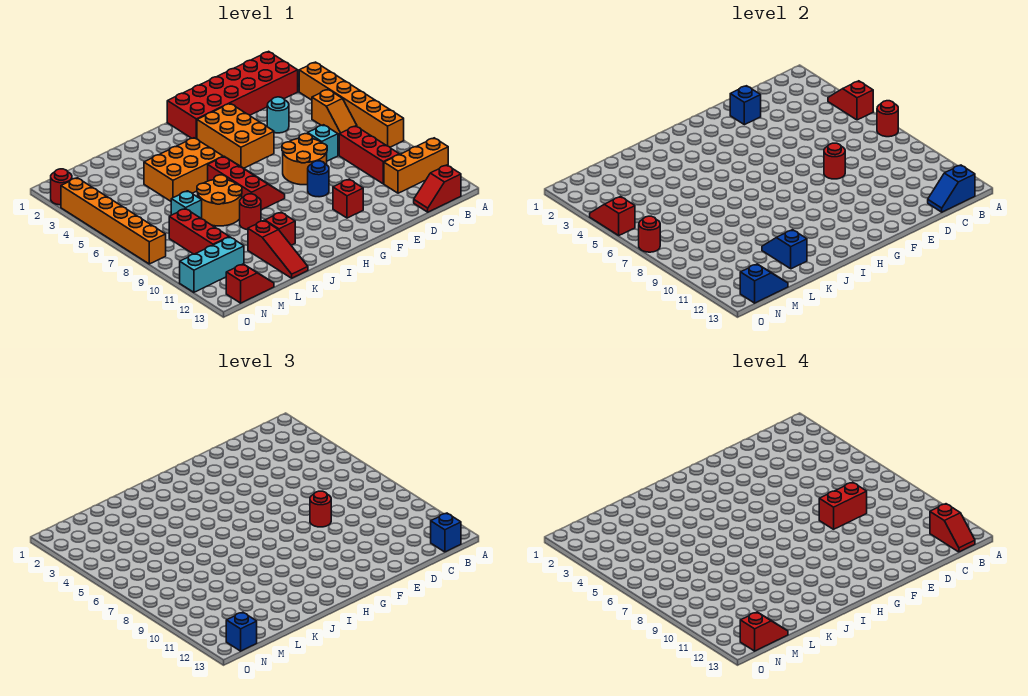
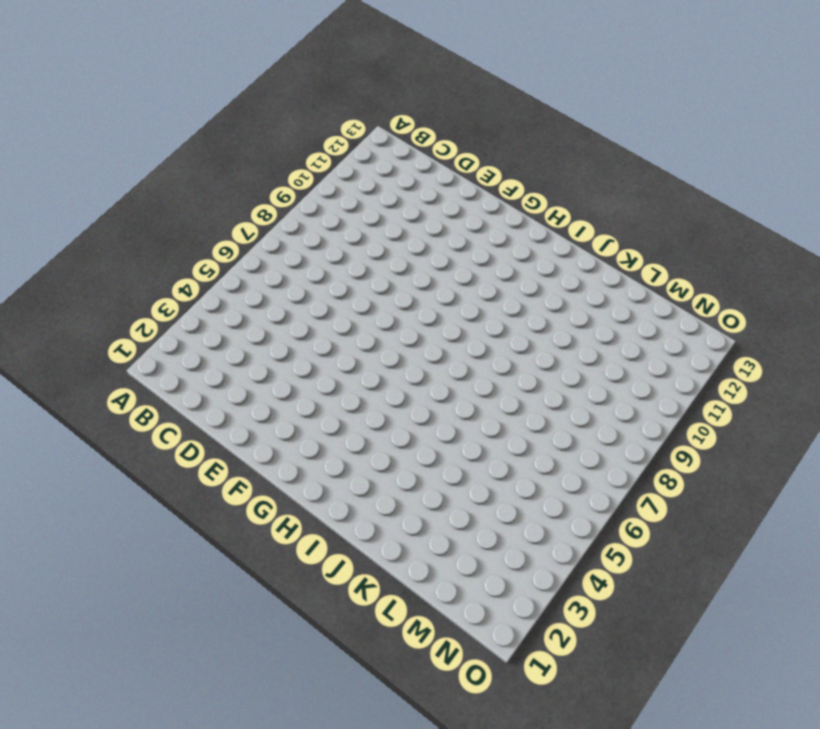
none -> orange brick A3:A8 level 1
none -> orange brick A11:C11 level 1
none -> red brick B1:G2 level 1
none -> orange slope B5:B6 level 1 top 5

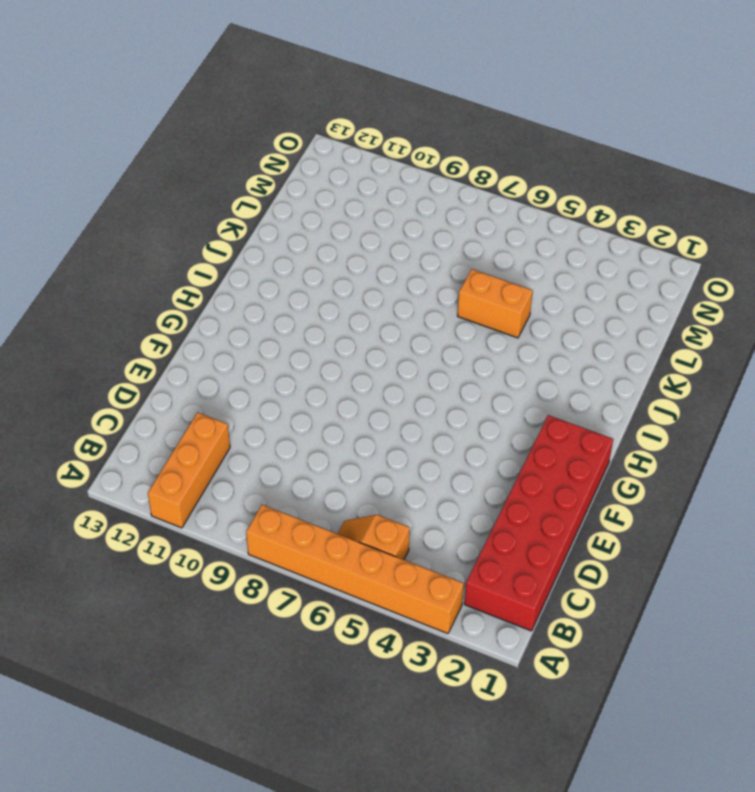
orange brick K5:K6 level 1 -> orange brick I4:K5 level 1
none -> red slope B13:C13 level 1 top B
none -> red brick C8:C10 level 1
none -> cyan round brick D4 level 1
none -> cyan brick D7 level 1

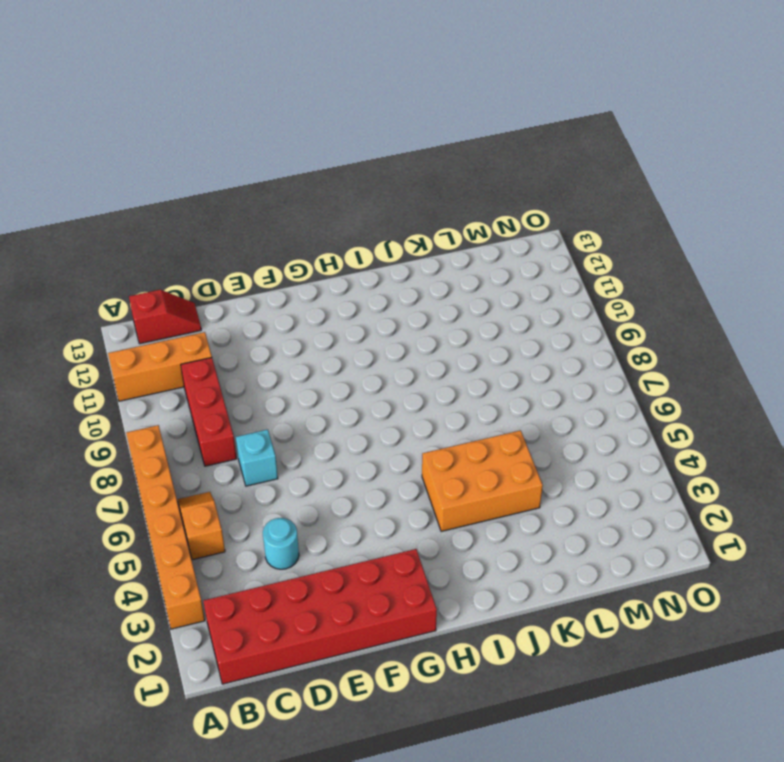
none -> orange round brick E7:F8 level 1
none -> orange brick F3:G5 level 1
none -> blue round brick F9 level 1
none -> red brick F11 level 1

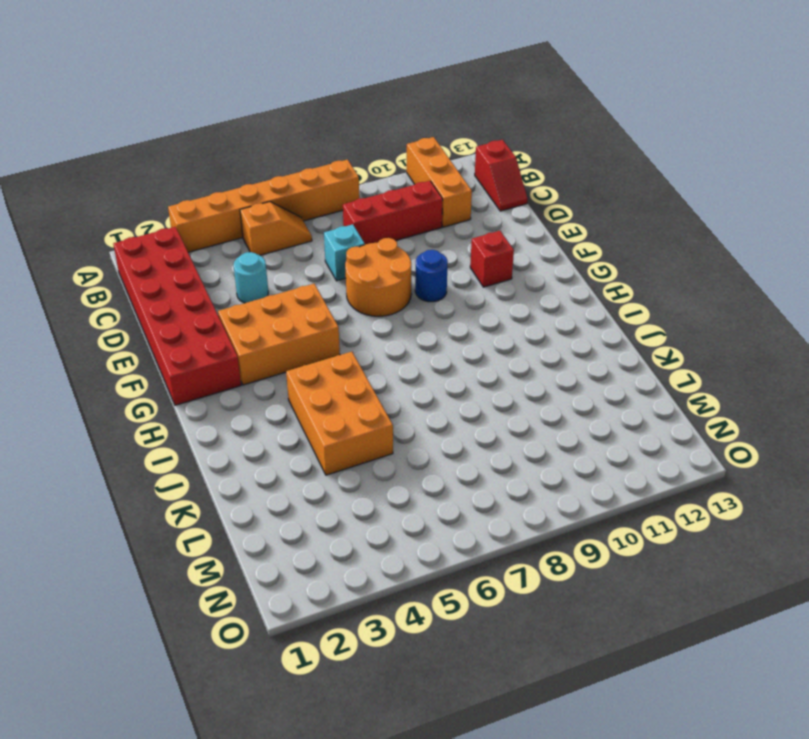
none -> red slope H6:I8 level 1 top I
none -> orange round brick J7:K8 level 1
none -> red round brick J9 level 1
none -> red brick J11 level 1

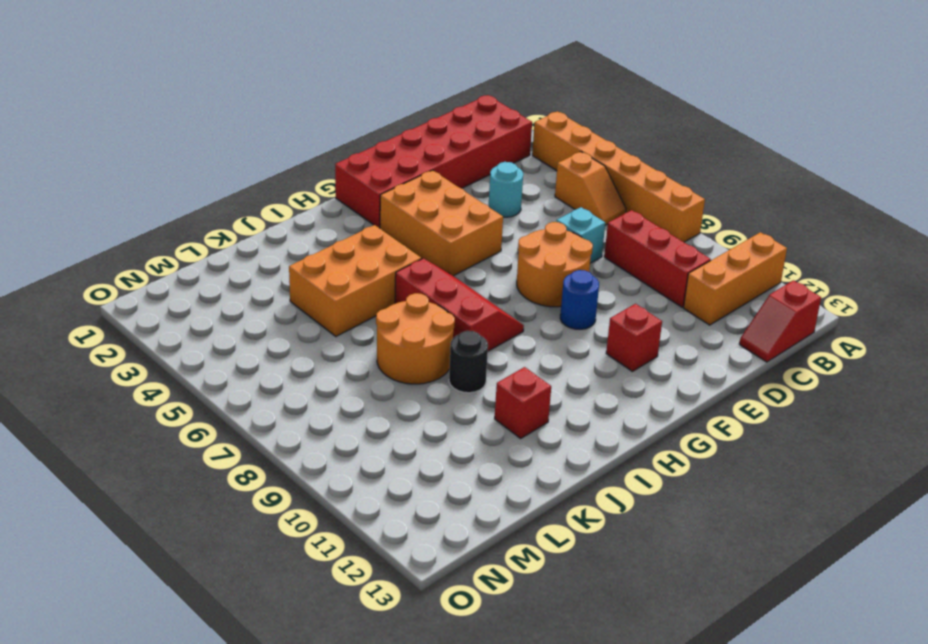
black round brick J9 level 1 -> red round brick J9 level 1
none -> red slope K11:K13 level 1 top 11
none -> cyan brick L7 level 1
none -> red brick M8:M10 level 1
none -> cyan brick M11:O11 level 1

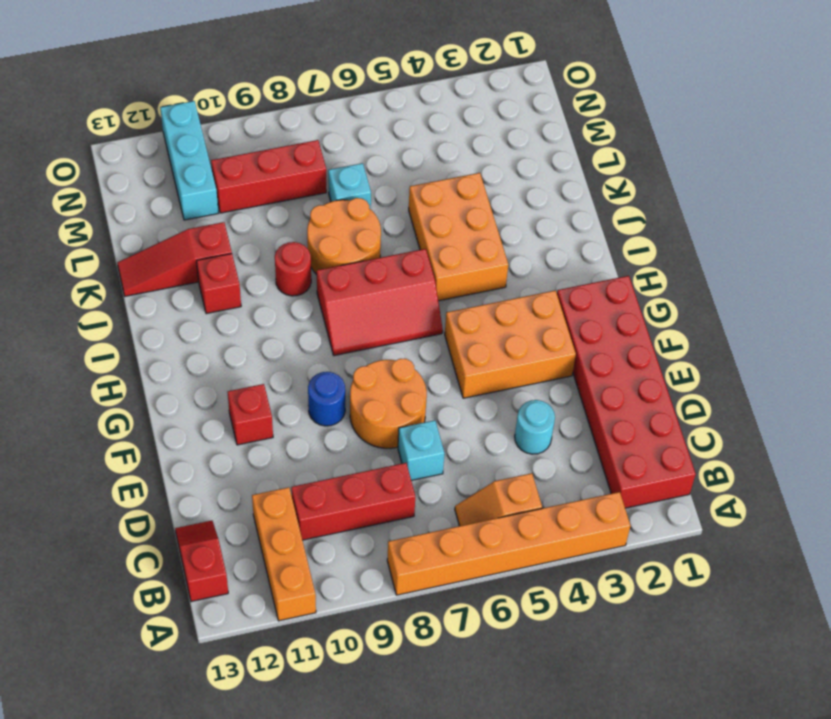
none -> red slope M13:N13 level 1 top N
none -> red round brick O2 level 1
none -> orange brick O3:O8 level 1
none -> red slope A4:A5 level 2 top 5

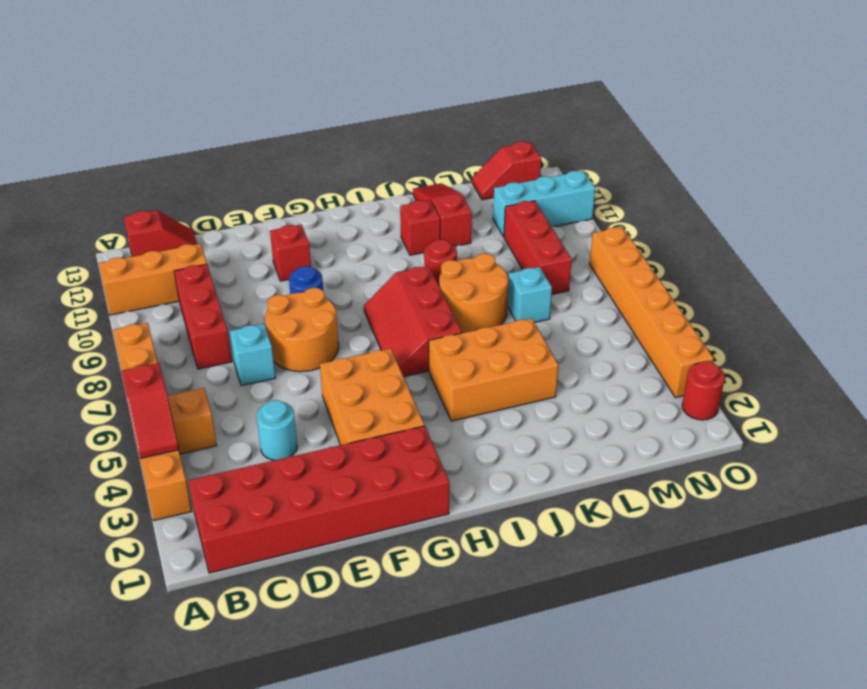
none -> red round brick A7 level 2
none -> blue slope B13:C13 level 2 top B
none -> blue brick E2 level 2
none -> red round brick E8 level 2

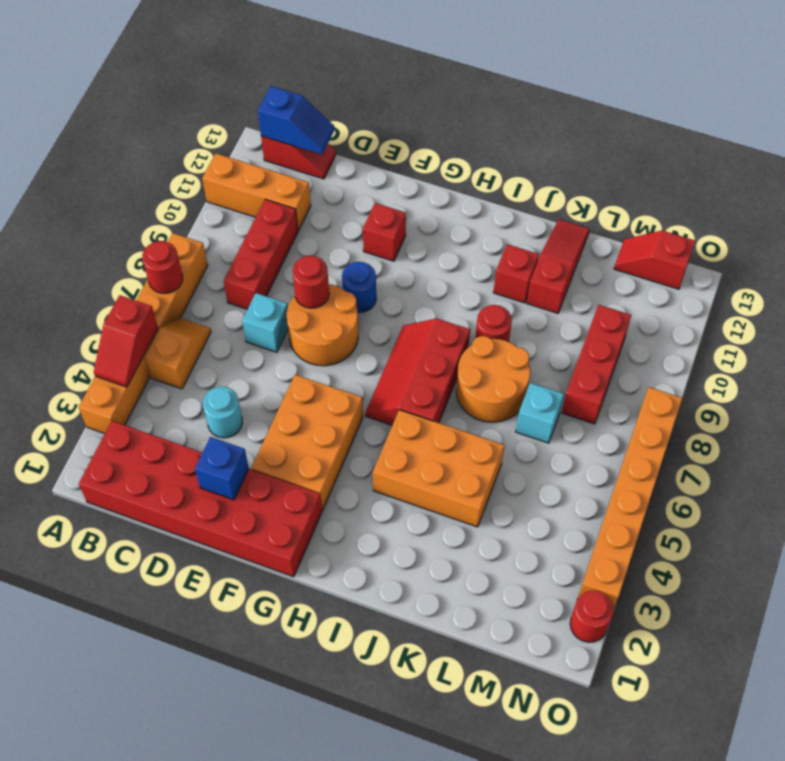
none -> cyan brick M11:O11 level 1
none -> blue slope K11:K12 level 2 top 12
none -> blue slope M13:N13 level 2 top N
none -> red slope O4:O5 level 2 top 5

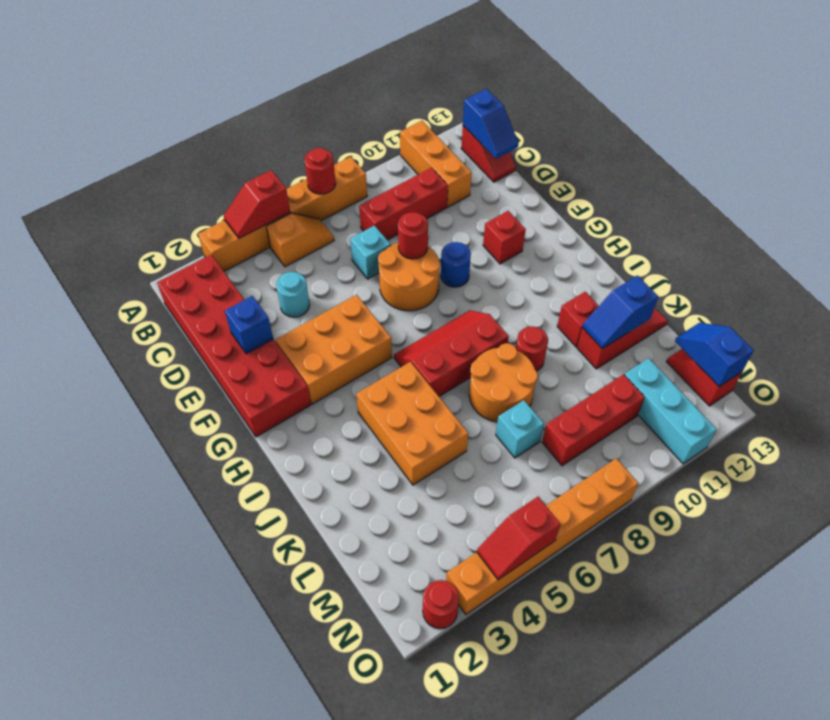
none -> red round brick O7 level 2
none -> blue brick B13 level 3
none -> red round brick E8 level 3
none -> blue brick N13 level 3

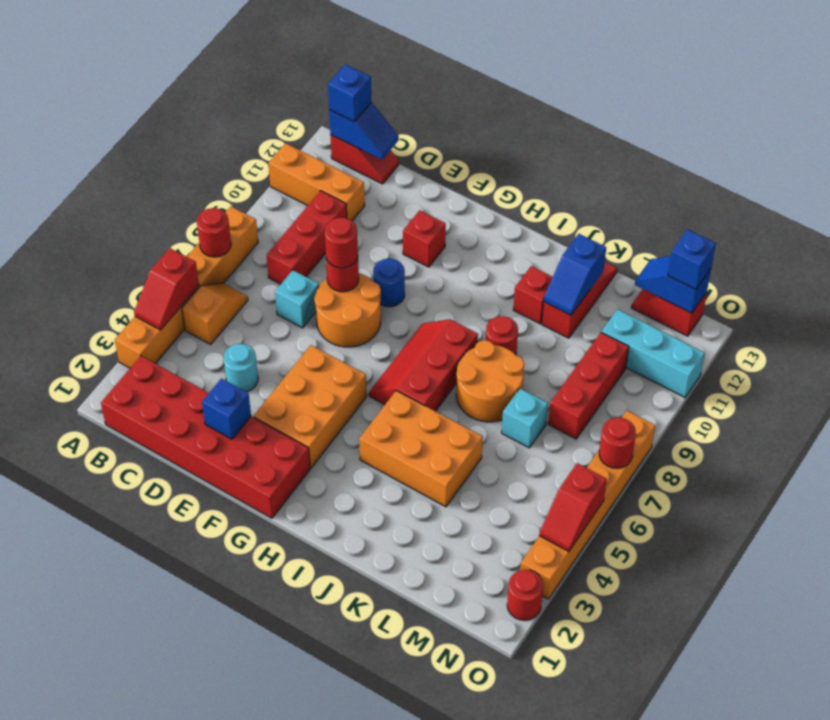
none -> red slope B12:B13 level 4 top 12
none -> red brick D8:E8 level 4
none -> red slope M13:N13 level 4 top N

